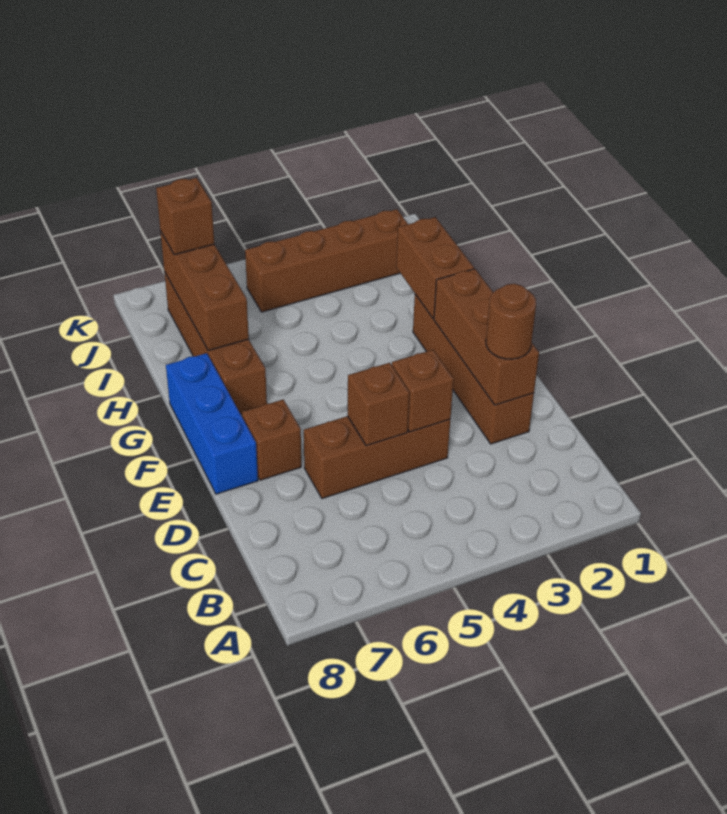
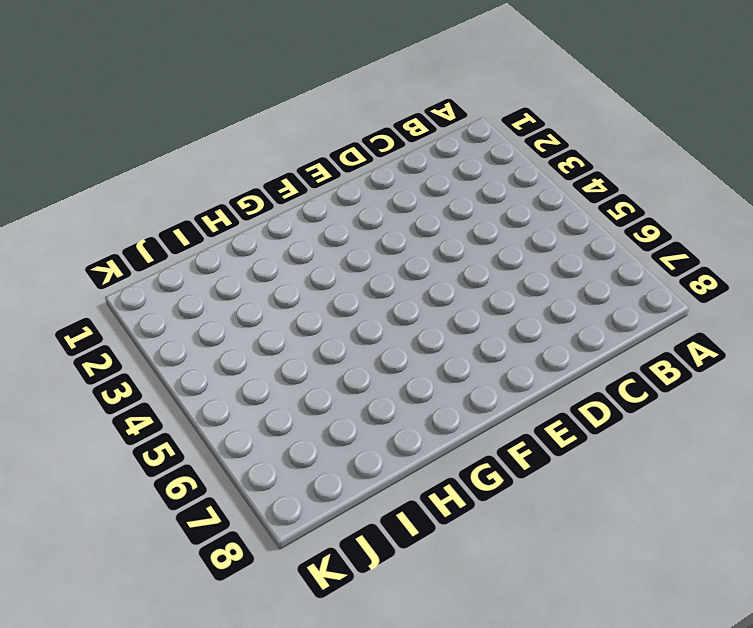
none -> brown brick D2:G2 level 1
none -> brown brick D4:D6 level 1
none -> brown brick E7 level 1

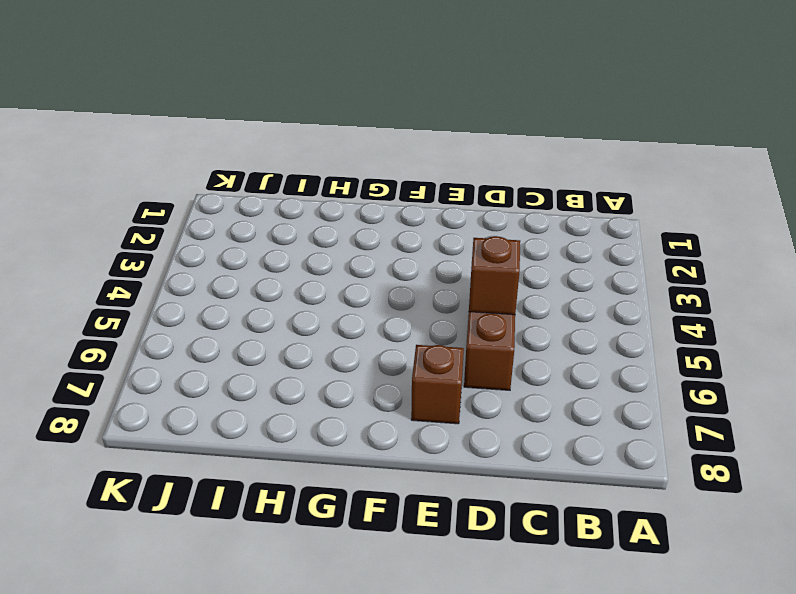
none -> brown brick D2:G2 level 1
none -> blue brick E8:G8 level 1
none -> brown brick G7:J7 level 1

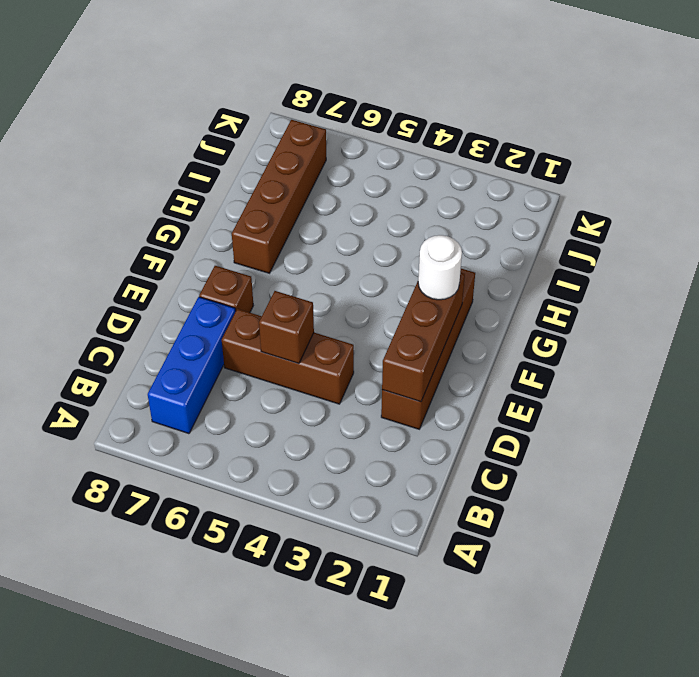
blue brick B7:D7 level 1 -> blue brick E8:G8 level 1
white round brick F2 level 3 -> none
none -> brown brick J2:J5 level 1
none -> brown brick D4 level 2
none -> brown brick G2:H2 level 2

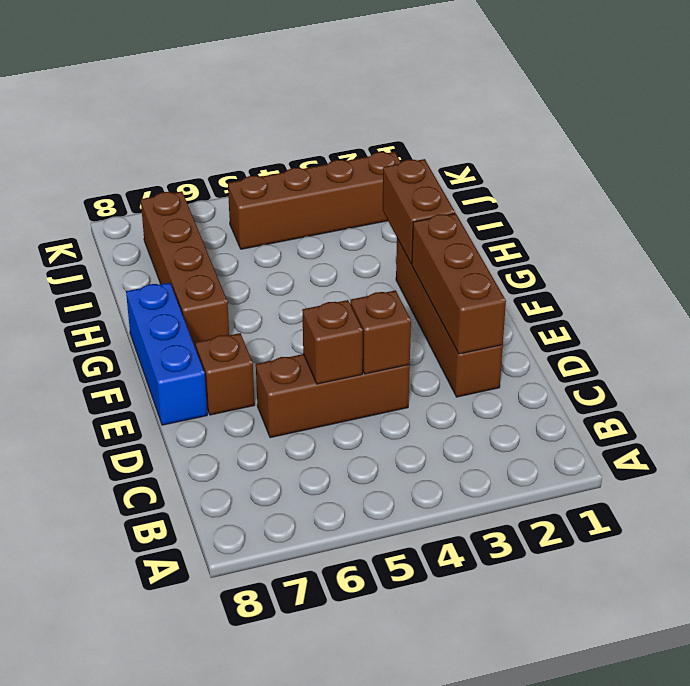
none -> brown brick H7:J7 level 2
none -> brown round brick D2 level 3
none -> brown brick J7 level 3

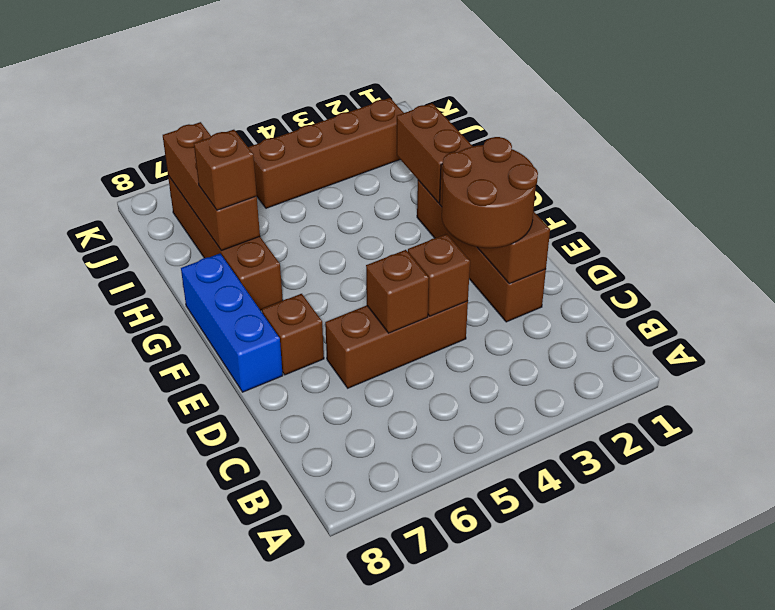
brown round brick D2:E3 level 3 -> brown round brick D2 level 3
brown brick H7 level 3 -> brown brick J7 level 3

